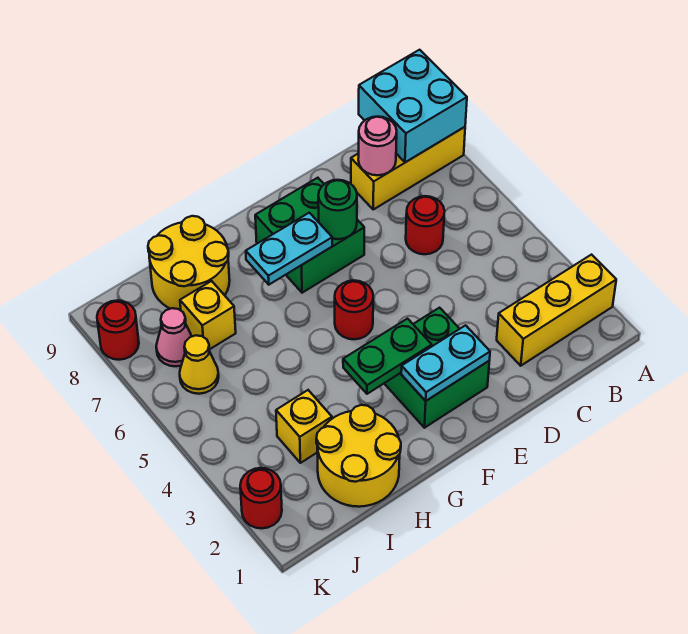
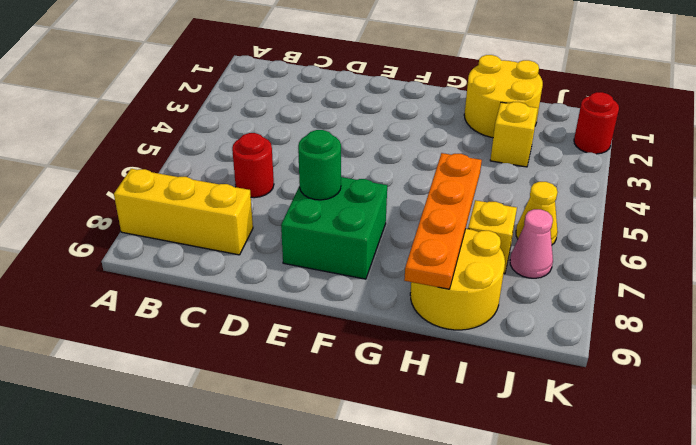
orange plate H6:H9 level 2 -> none
none -> yellow brick A2:C2 level 1
none -> green brick E2:F3 level 1
none -> red round brick F5 level 1

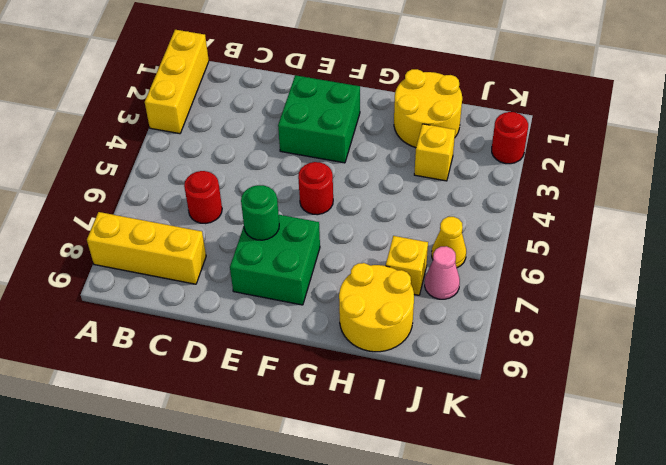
yellow brick A1:A3 level 1 -> yellow brick A2:C2 level 1
none -> red round brick K8 level 1
none -> cyan brick A8:B9 level 2
none -> pink round brick C8 level 2

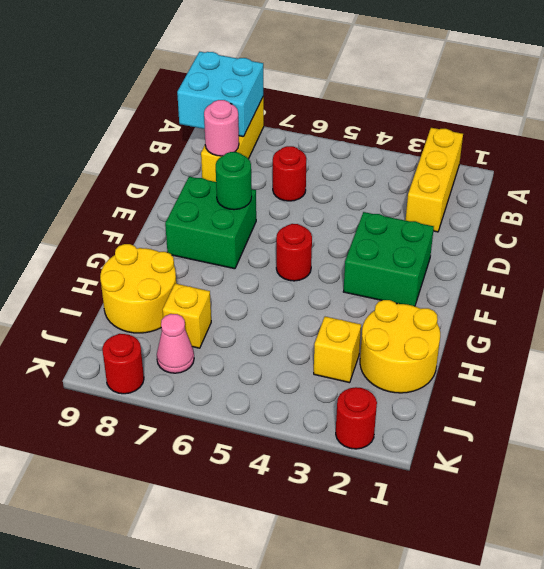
none -> yellow cone J6 level 1
none -> cyan plate E2:F2 level 2
none -> green plate F3:G3 level 2

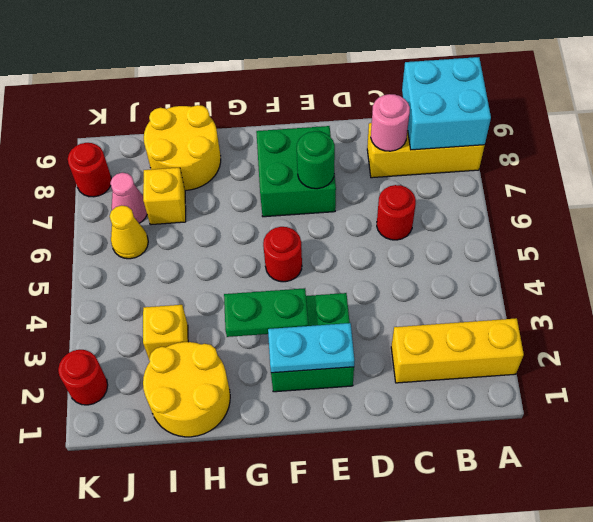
none -> cyan plate F7:G7 level 2

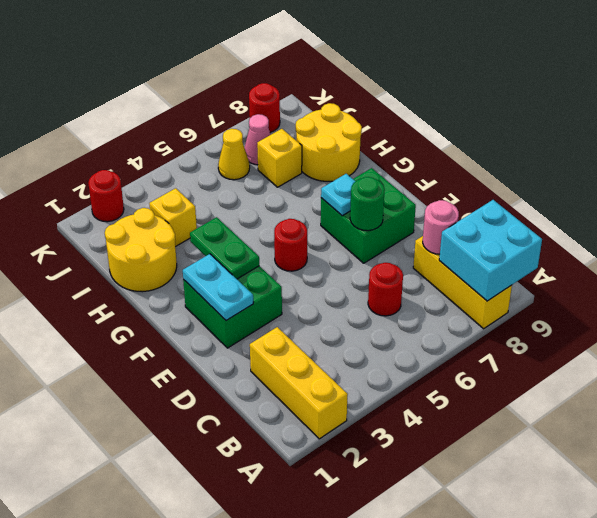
cyan plate F7 level 2 -> cyan plate F7:G7 level 2

